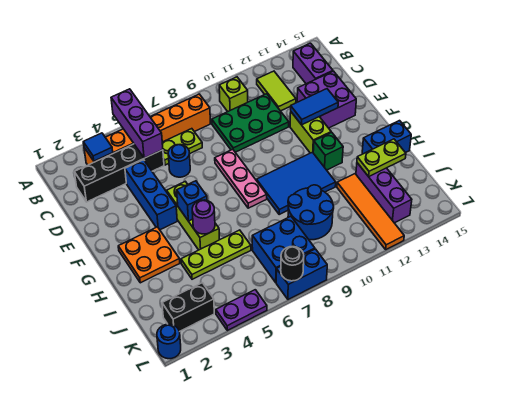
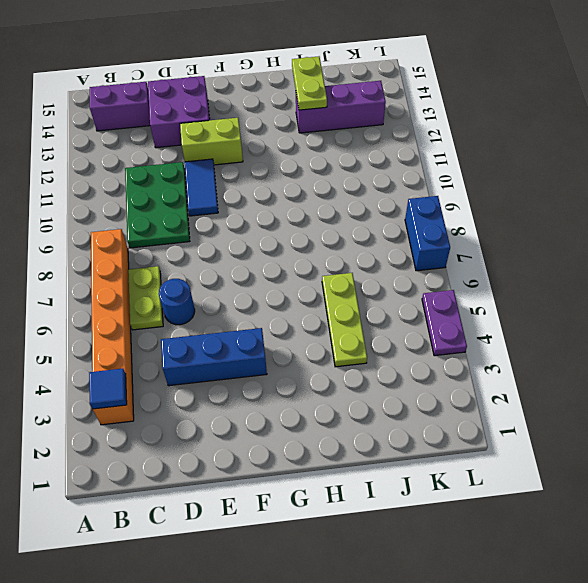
blue tile E10:E11 level 1 -> blue tile E12:E13 level 2
none -> lime brick B10 level 1
none -> lime tile B12:C12 level 1
none -> black brick C2:C5 level 1
none -> pink plate E8:G8 level 1

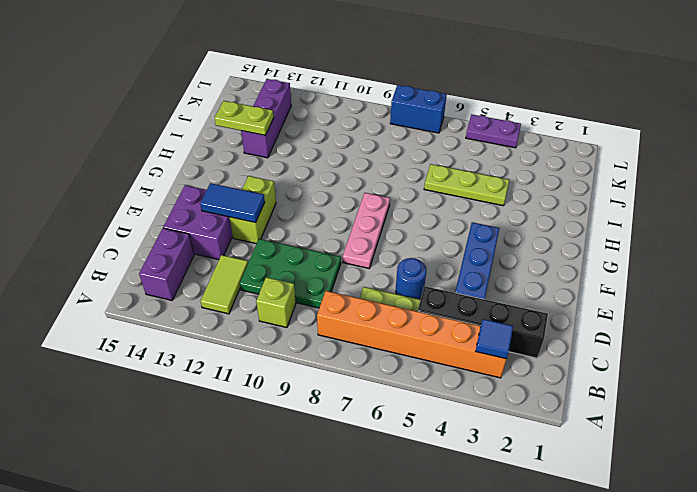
none -> lime brick F5:H5 level 1
none -> orange plate G2:H3 level 1
none -> blue tile G9:H11 level 1
none -> green brick G12 level 1

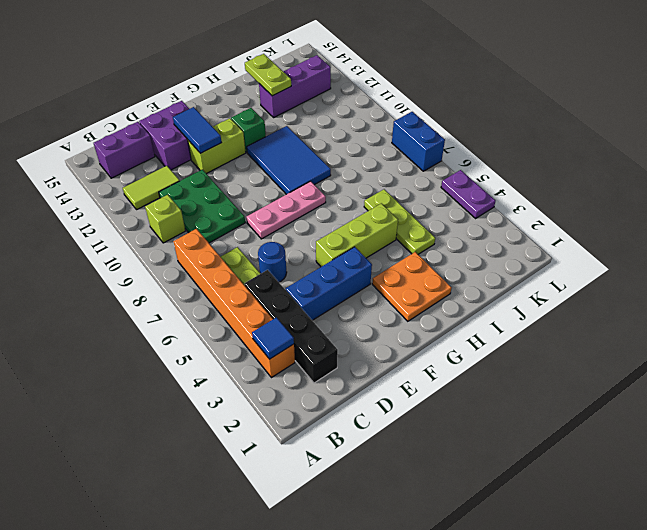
none -> blue brick H14:H15 level 1
none -> blue round brick I9:J10 level 1
none -> orange tile I12:L12 level 1
none -> blue brick J7:K8 level 1

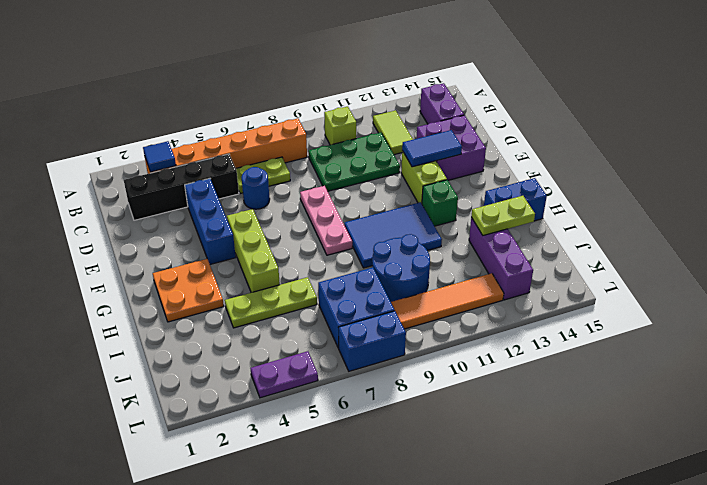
orange tile K9:K12 level 1 -> orange tile I12:L12 level 1
none -> black brick K2:K3 level 1
none -> blue round brick L1 level 1
none -> purple brick A5:C5 level 2
none -> blue brick G5 level 2

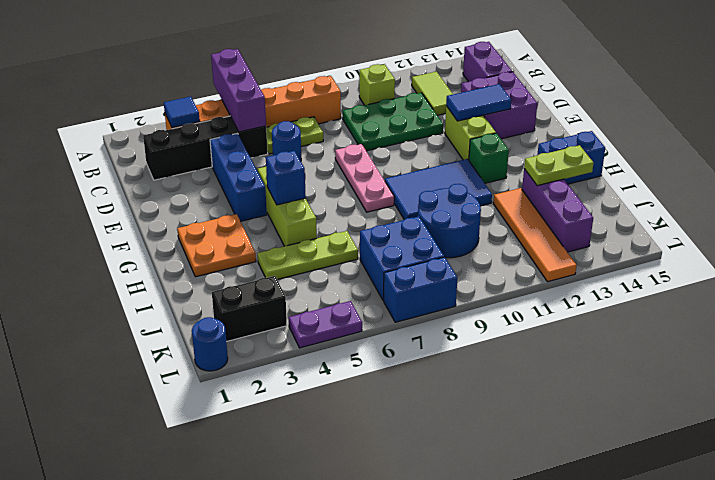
none -> purple round brick H5 level 2
none -> black round brick L7 level 2

